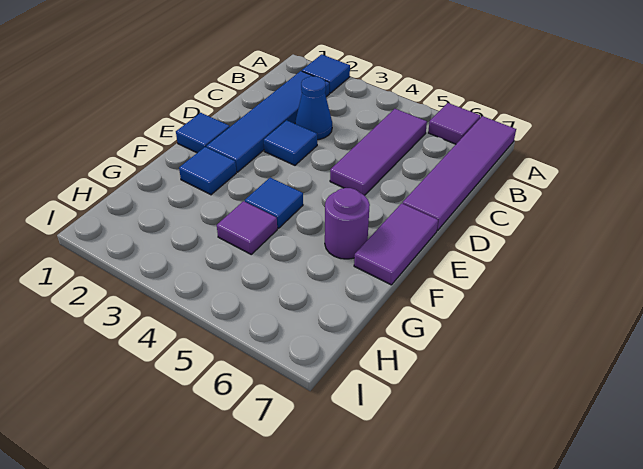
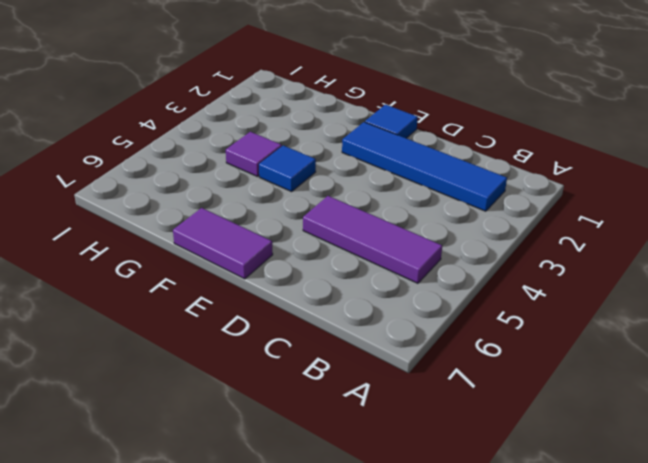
none -> blue tile A2 level 1
none -> purple tile A6 level 1
none -> purple tile A7:D7 level 1

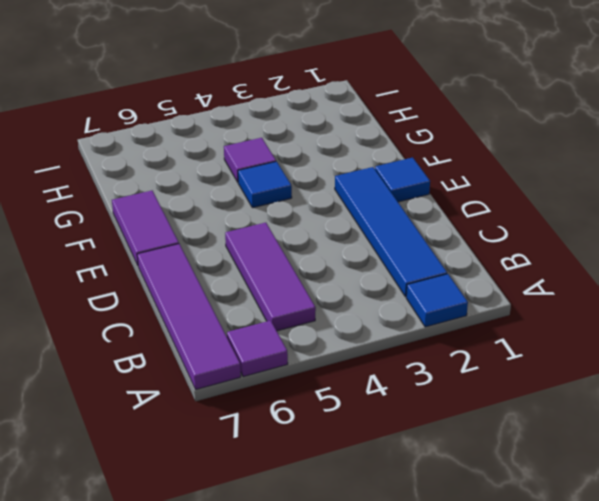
none -> blue cone C3 level 1
none -> blue tile D3 level 1
none -> blue tile F2 level 1

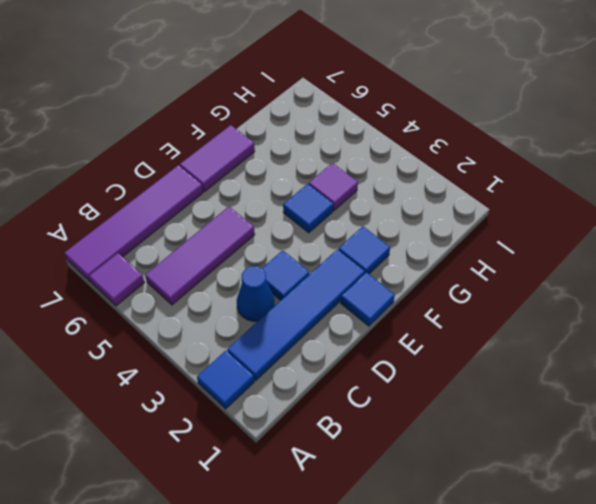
none -> purple round brick F6 level 1

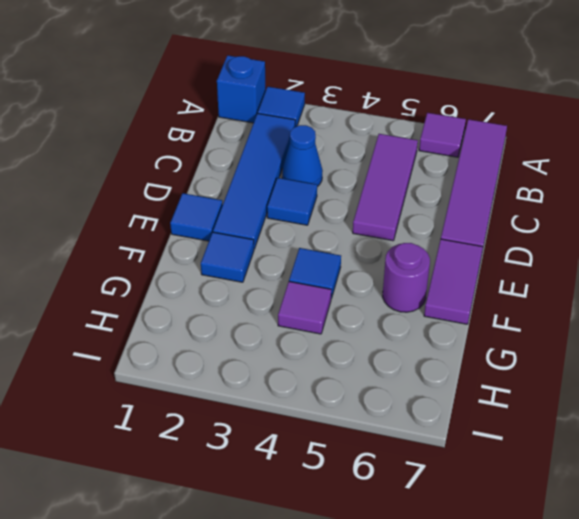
blue brick A1 level 1 -> none

